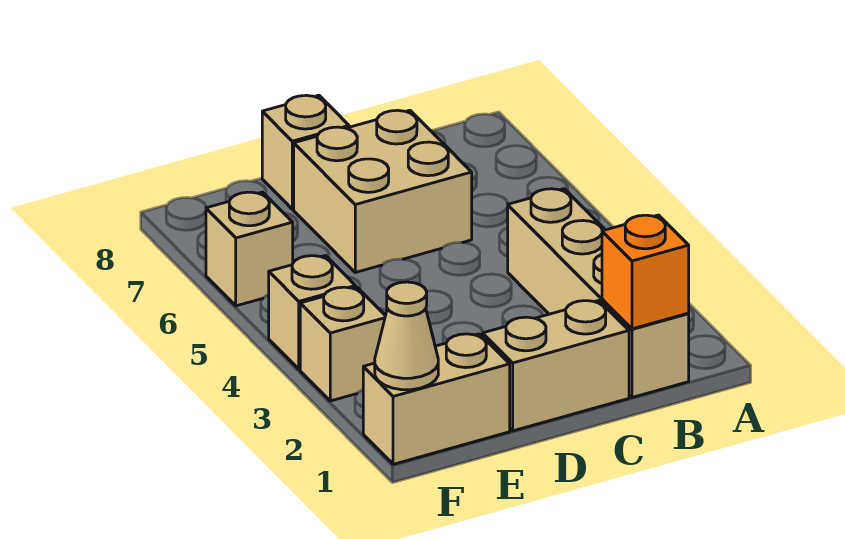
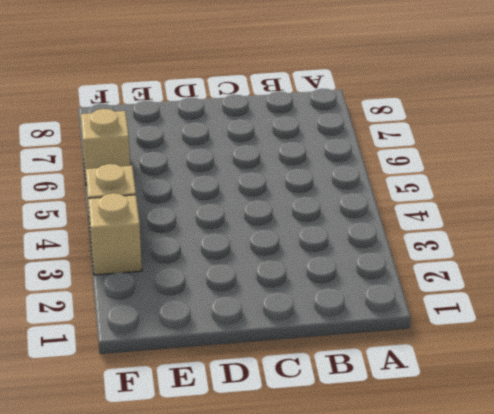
none -> tan brick B1:B4 level 1
none -> tan brick C1:D1 level 1

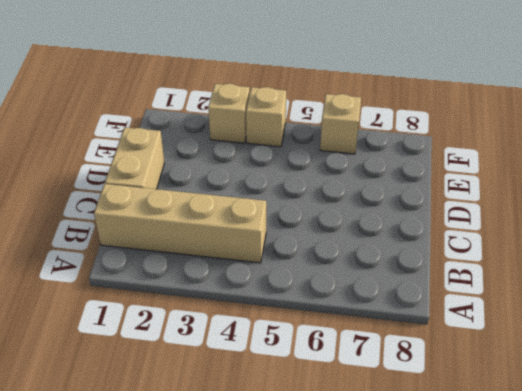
none -> tan brick C6:D7 level 1
none -> tan brick D8 level 1

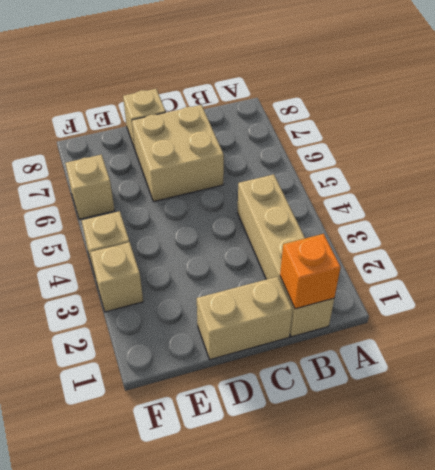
none -> tan brick E1:F1 level 1
none -> tan cone F1 level 2

